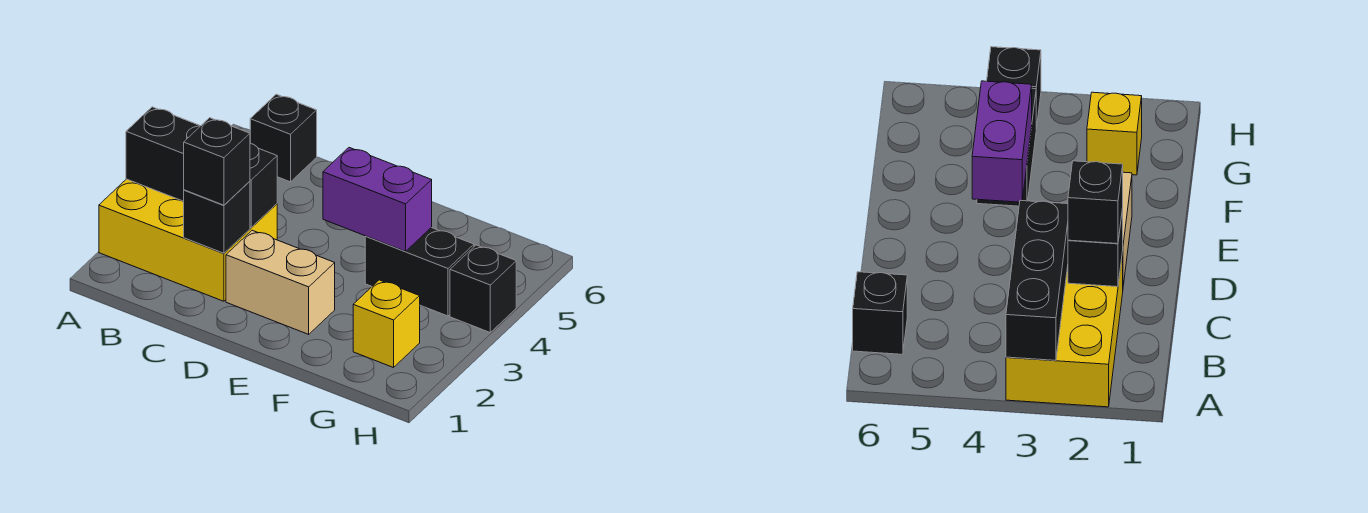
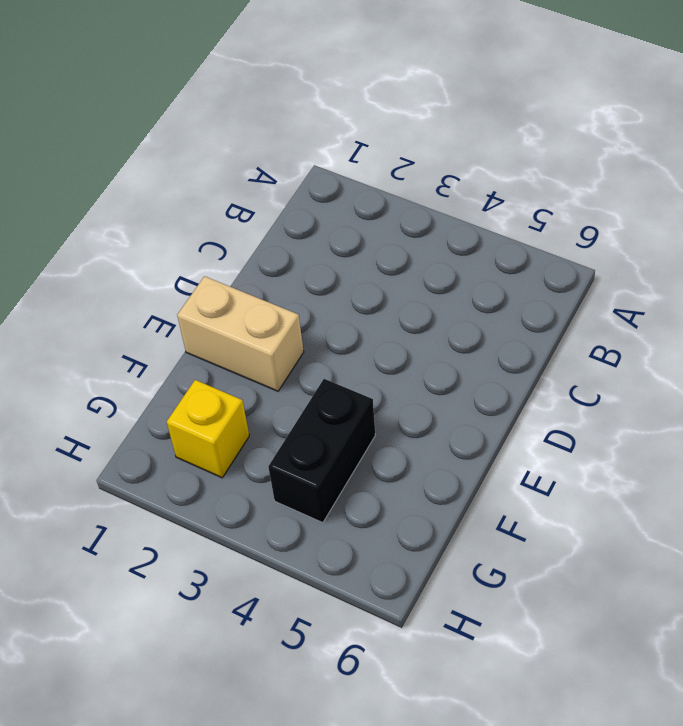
tan brick E1:E2 level 1 -> tan brick D2:E2 level 1
none -> yellow brick A2:C3 level 1
none -> black brick B6 level 1

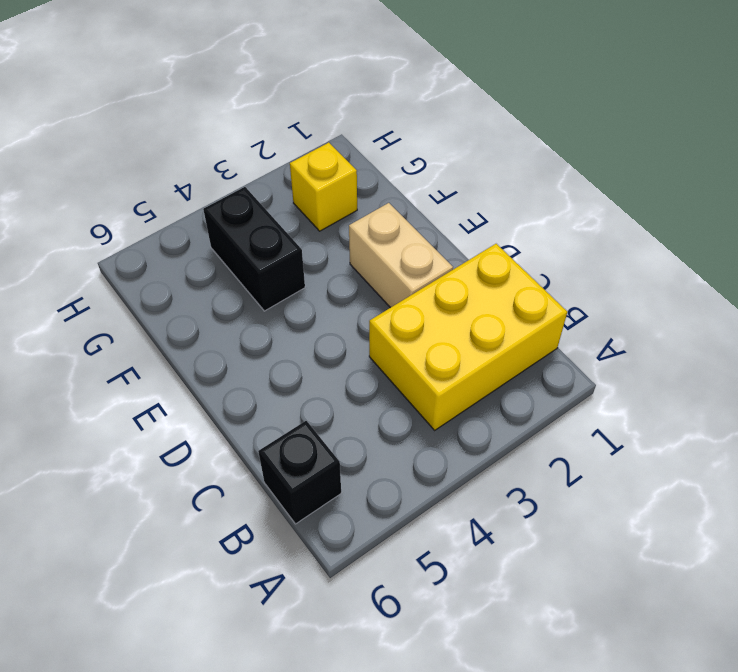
yellow brick B1:C3 level 1 -> yellow brick A2:C3 level 1
none -> black brick H4 level 1
none -> black brick A3:C3 level 2

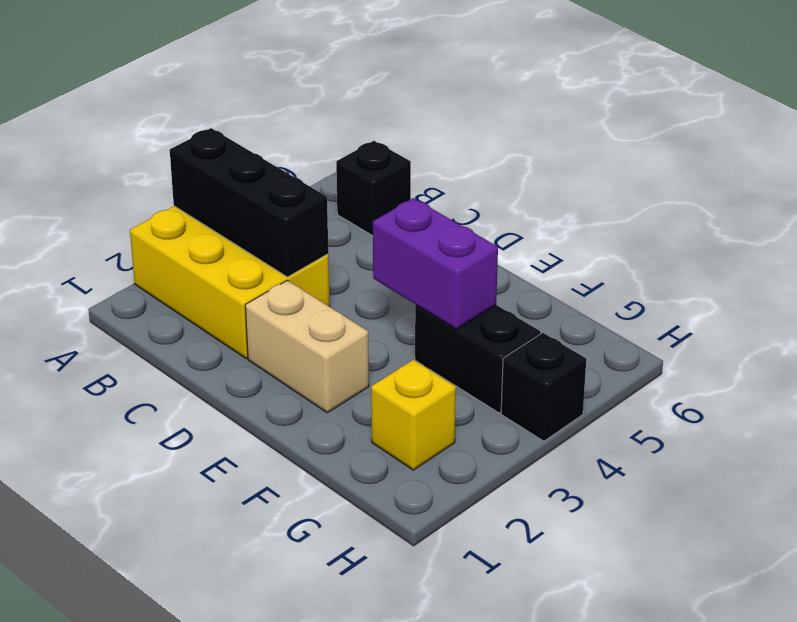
none -> black brick C2 level 2
none -> black brick C2 level 3

